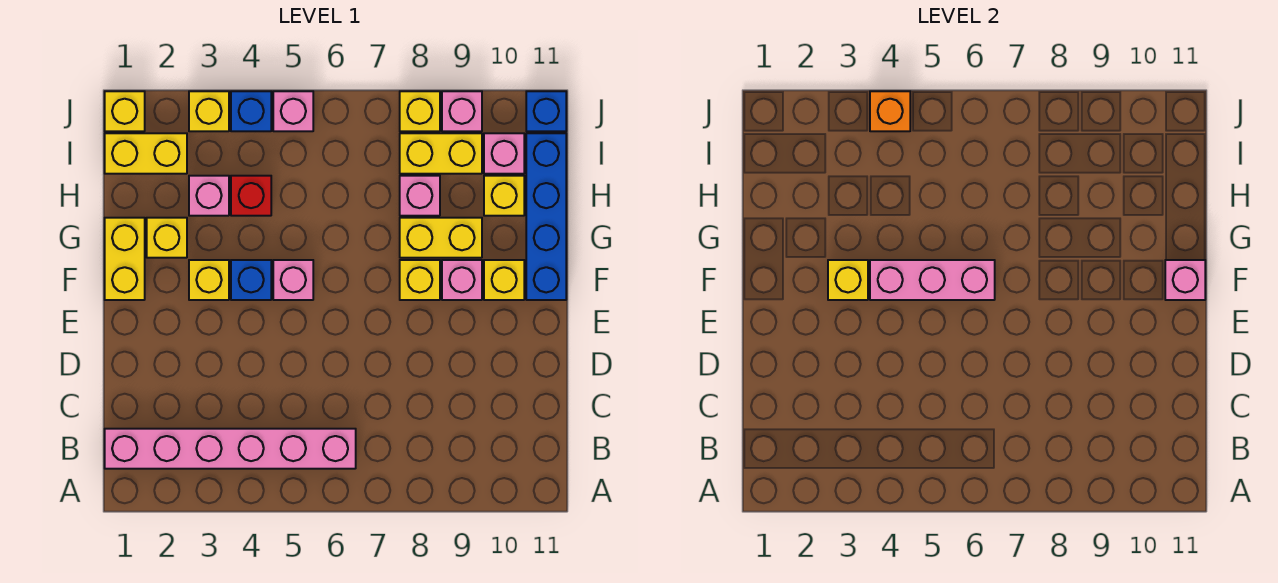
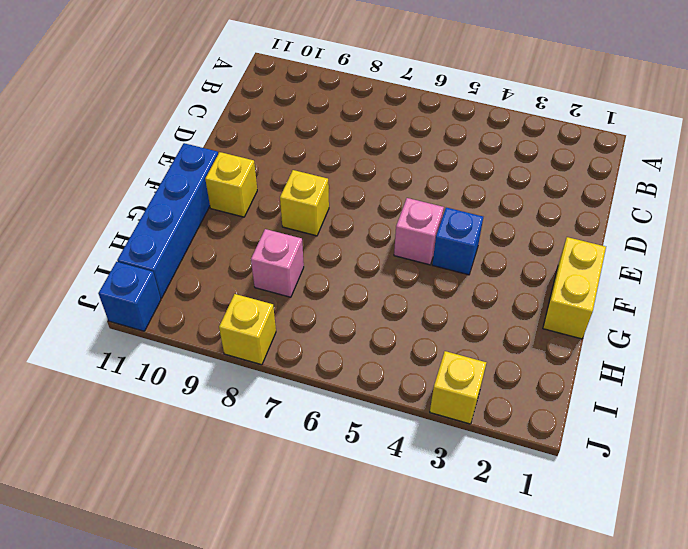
none -> pink brick B1:B6 level 1
none -> yellow brick F3 level 1
none -> pink brick F9 level 1

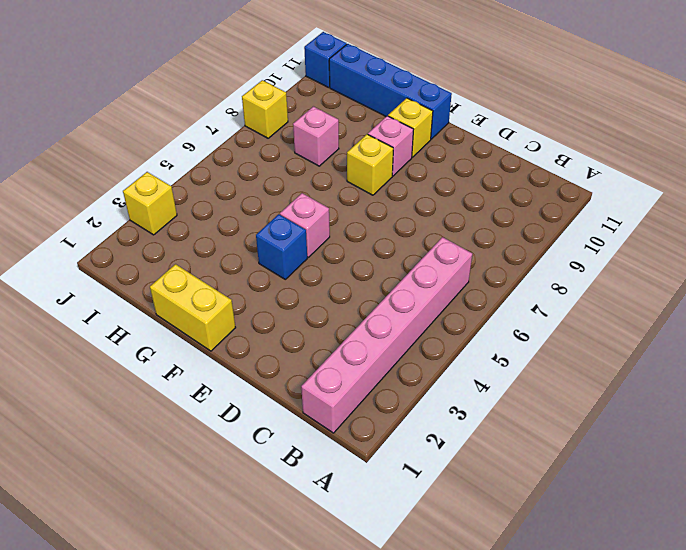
none -> yellow brick F3 level 1
none -> yellow brick G2 level 1
none -> yellow brick G8:G9 level 1

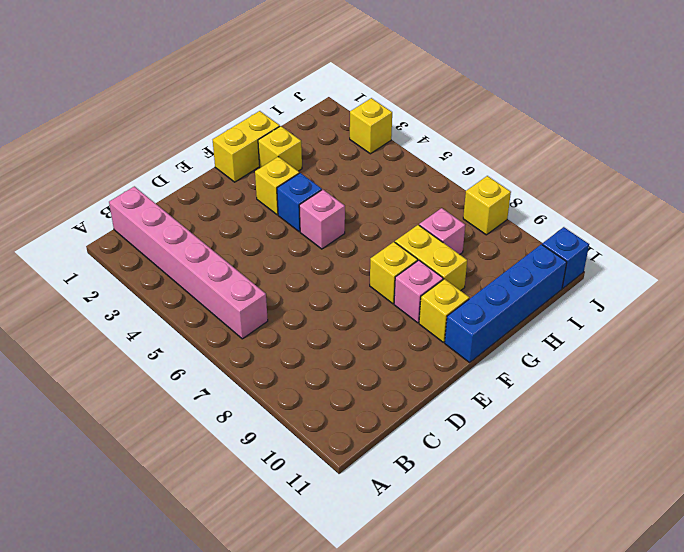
none -> pink brick H3 level 1
none -> red brick H4 level 1
none -> yellow brick H10 level 1

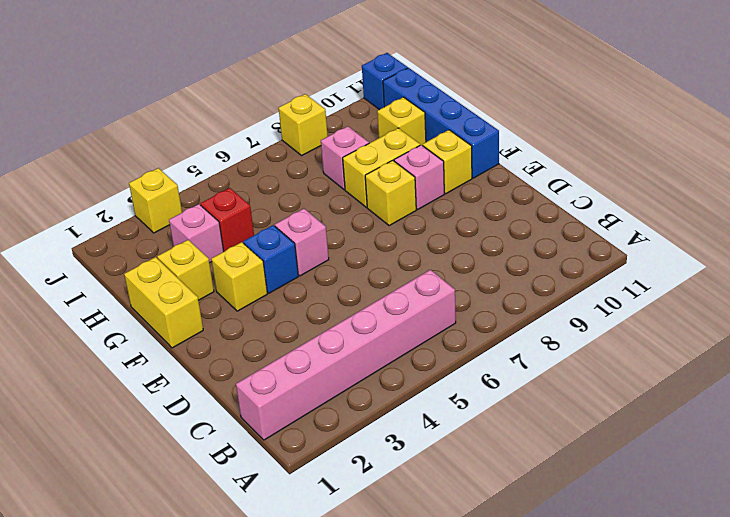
none -> yellow brick I1:I2 level 1
none -> yellow brick I8:I9 level 1
none -> pink brick I10 level 1

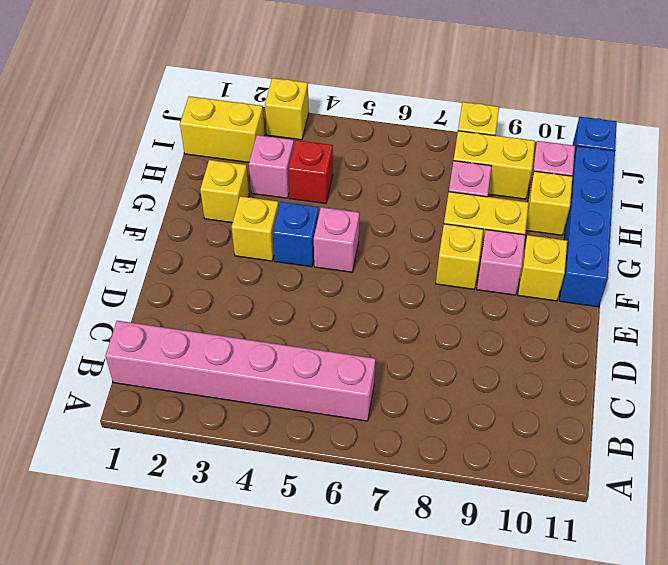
none -> yellow brick F1:G1 level 1
none -> yellow brick J1 level 1
none -> blue brick J4 level 1

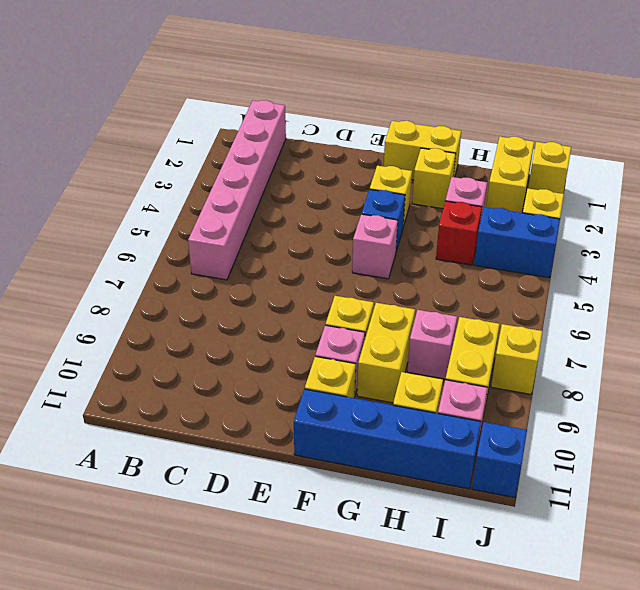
blue brick I4:J4 level 1 -> blue brick J4 level 1
none -> pink brick J5 level 1
none -> pink brick J9 level 1
none -> yellow brick F3 level 2

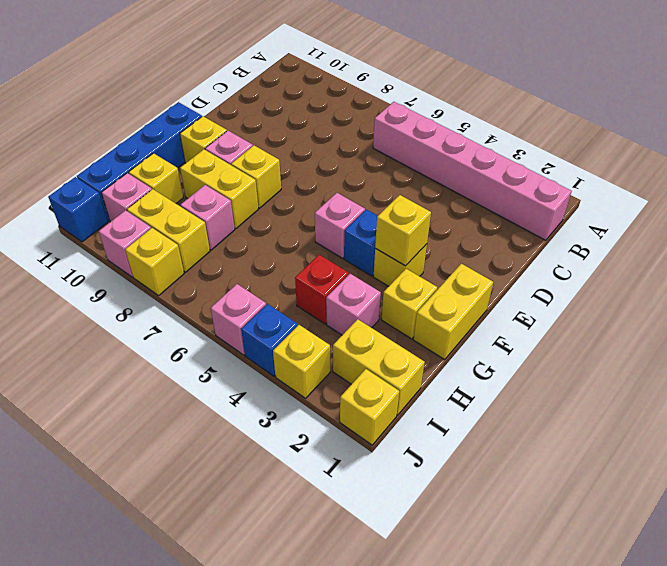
none -> pink brick F4:F6 level 2
none -> pink brick F11 level 2
none -> orange brick J4 level 2

